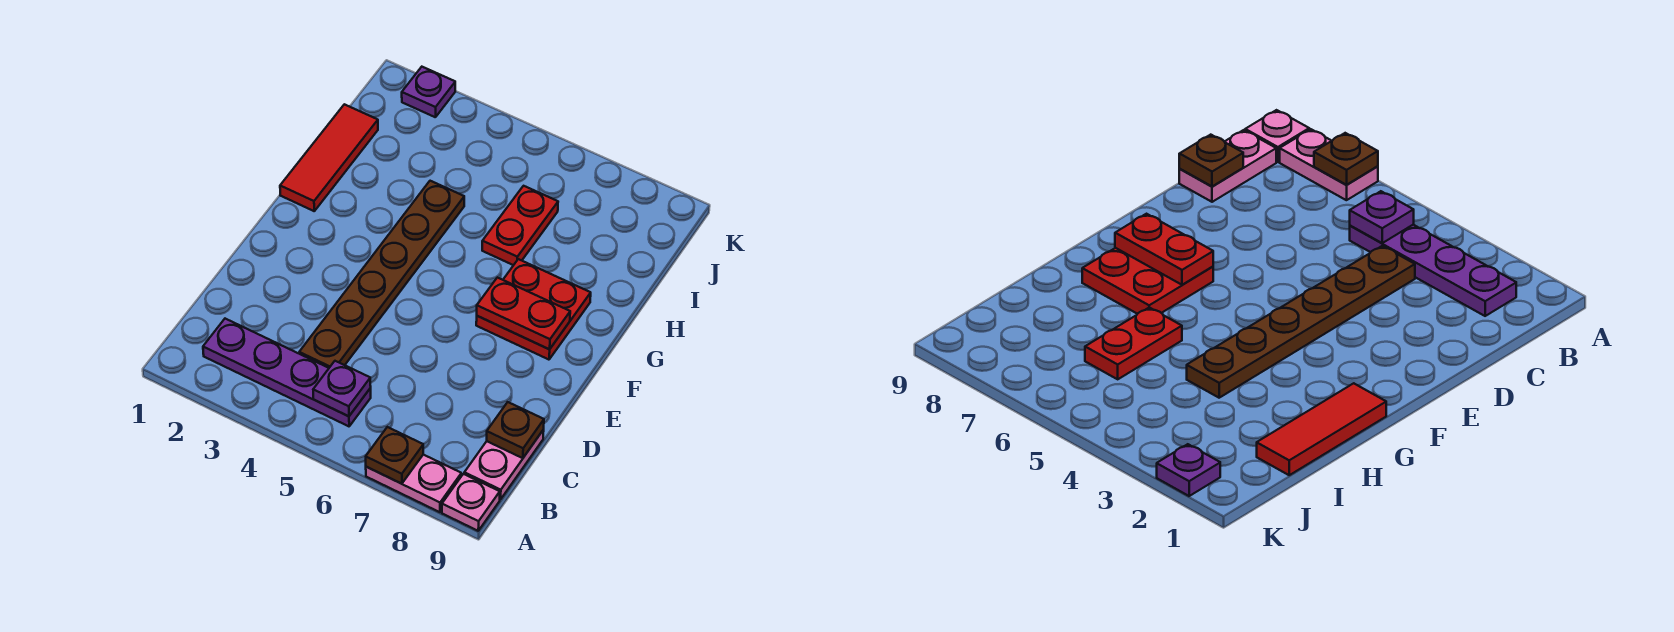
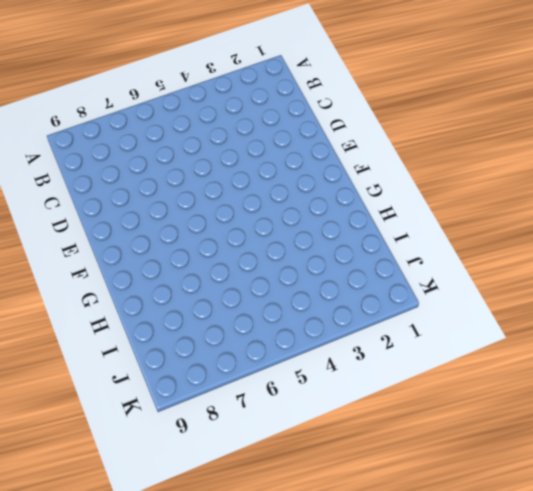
none -> pink plate A7:A8 level 1
none -> pink plate A9 level 1
none -> purple plate B2:B5 level 1

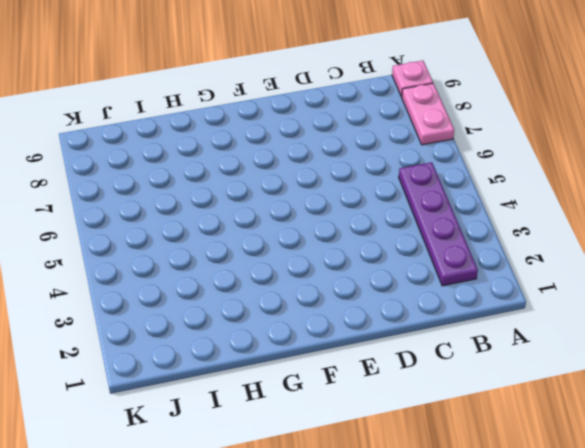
none -> pink plate B9:C9 level 1
none -> brown plate C4:H4 level 1
none -> red plate F7:G8 level 1

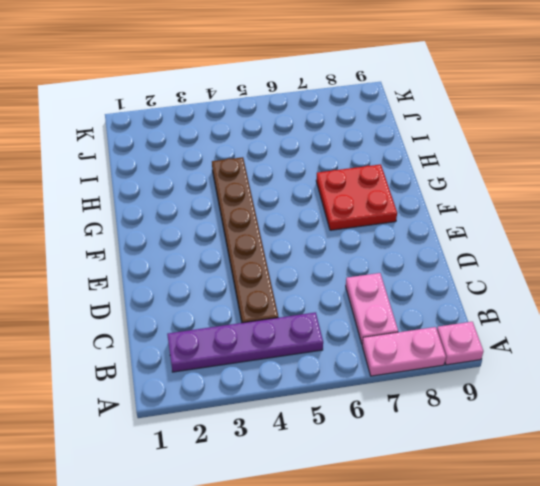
pink plate B7:C7 level 1 -> pink plate B9:C9 level 1
none -> red tile G1:I1 level 1
none -> red plate H6:I6 level 1
none -> purple plate K2 level 1

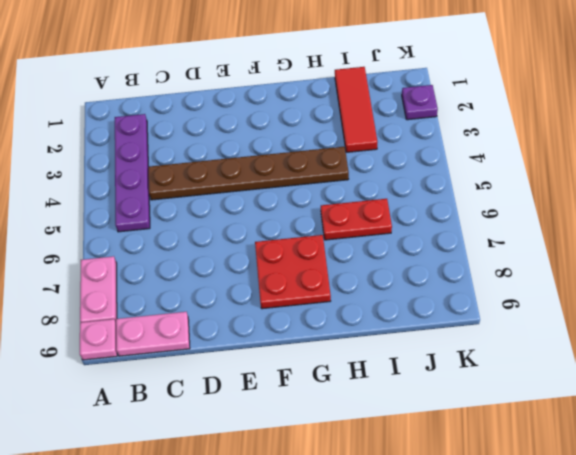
red tile I1:I3 level 1 -> red tile G1:I1 level 1
none -> brown plate A7 level 2
none -> purple plate B5 level 2
none -> brown plate C9 level 2

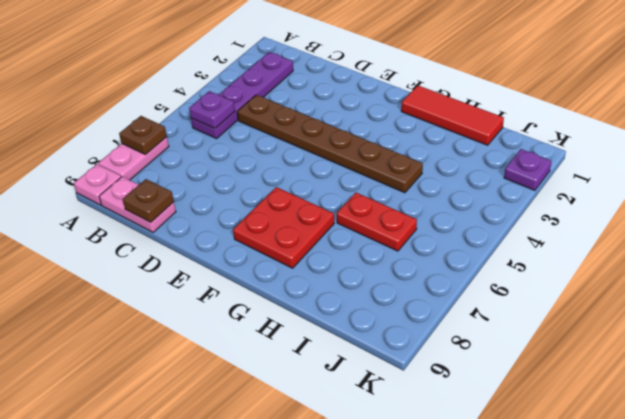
none -> red plate F7:F8 level 2

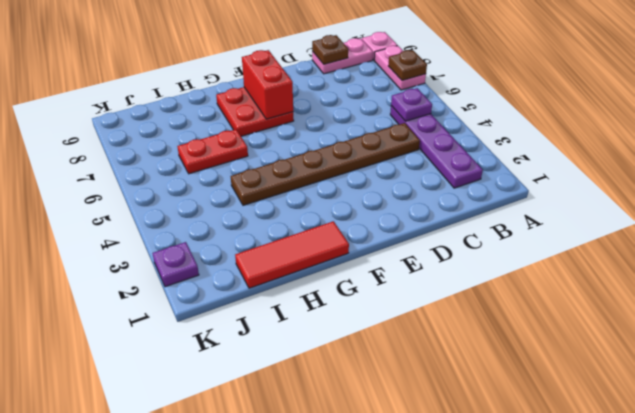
red brick F7:F8 level 2 -> red plate F7:F8 level 2

